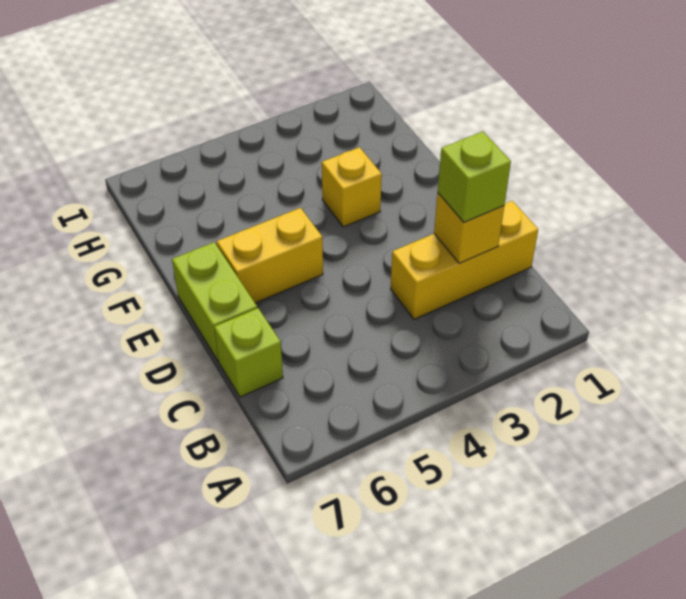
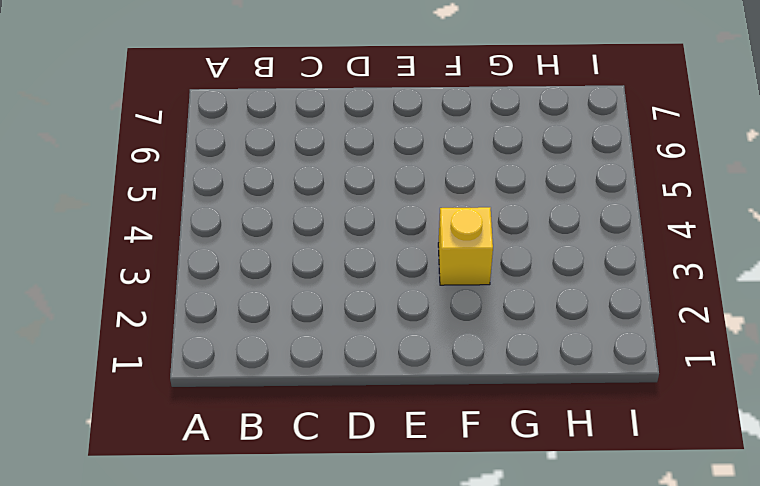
none -> yellow brick C1:C3 level 1
none -> lime brick C7 level 1

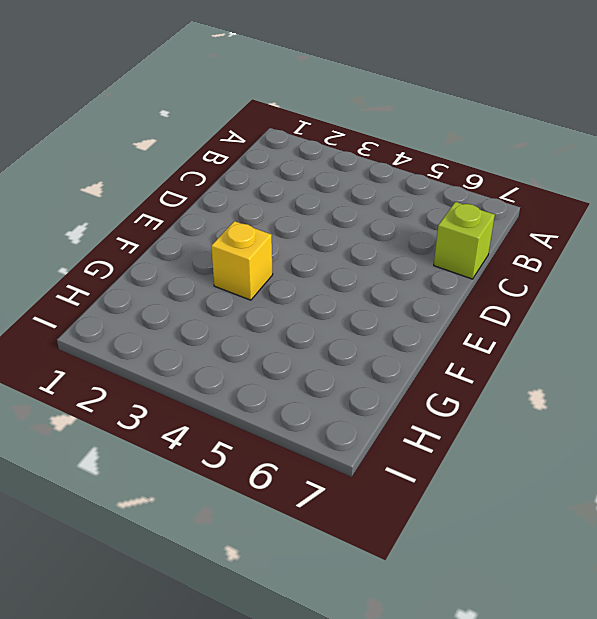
none -> yellow brick C1:C3 level 1
none -> lime brick D7:E7 level 1

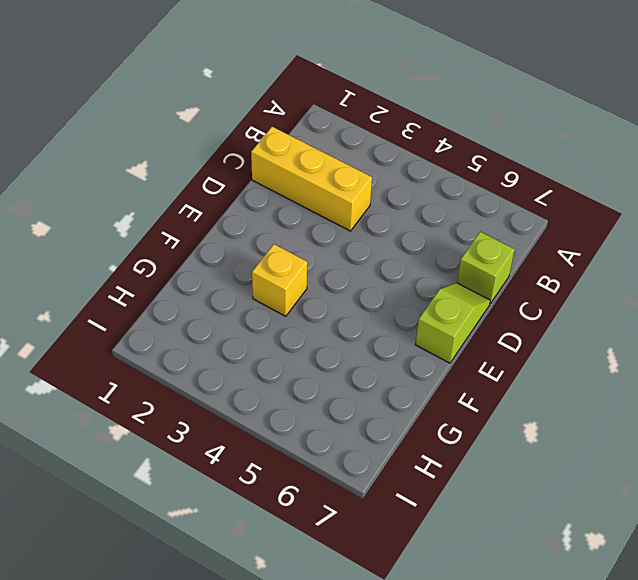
lime slope D7:E7 level 1 top E -> lime brick D7:E7 level 1
none -> yellow brick E5:E6 level 1
none -> yellow brick C2 level 2

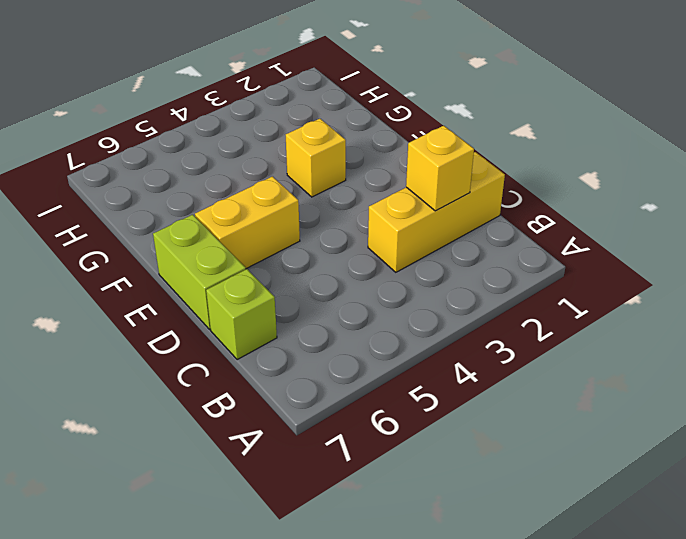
none -> lime brick C2 level 3

